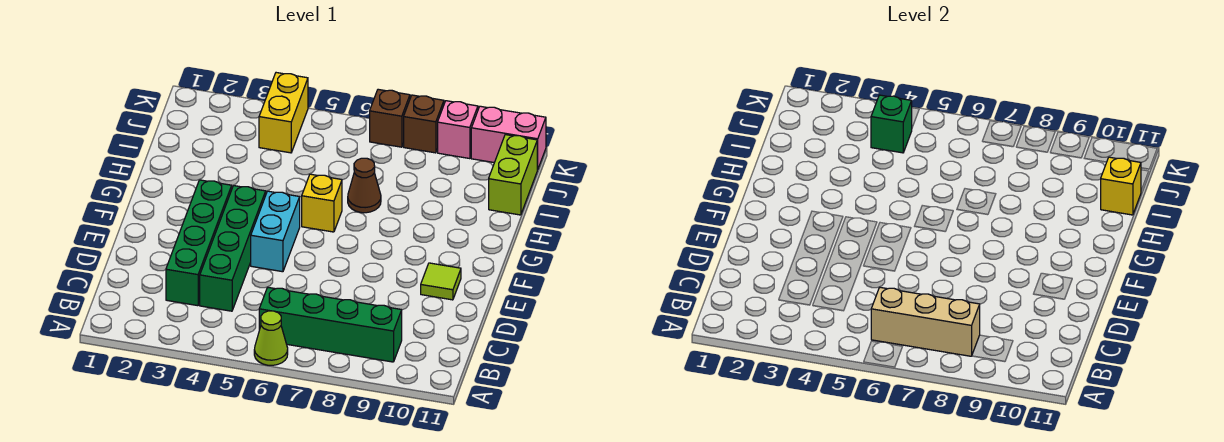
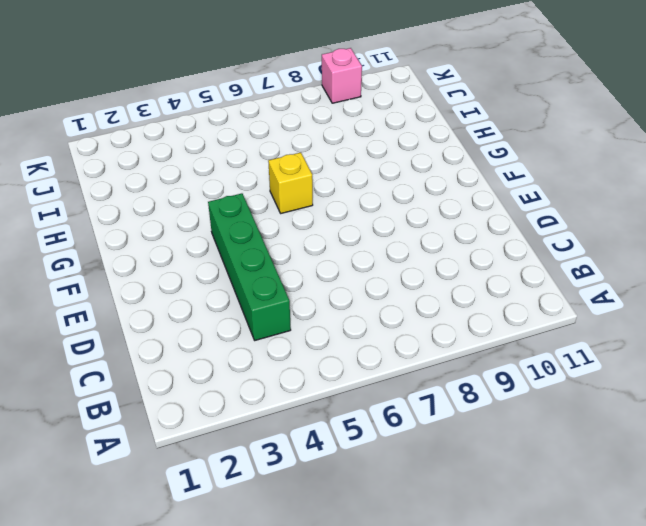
none -> lime cone A6 level 1
none -> green brick B6:B9 level 1
none -> green brick C3:F3 level 1

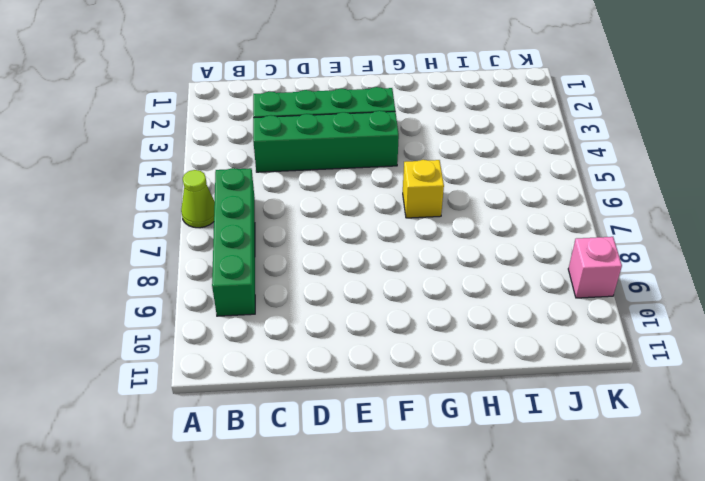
none -> cyan brick E5:F5 level 1
none -> lime tile E10 level 1
none -> brown cone H7 level 1

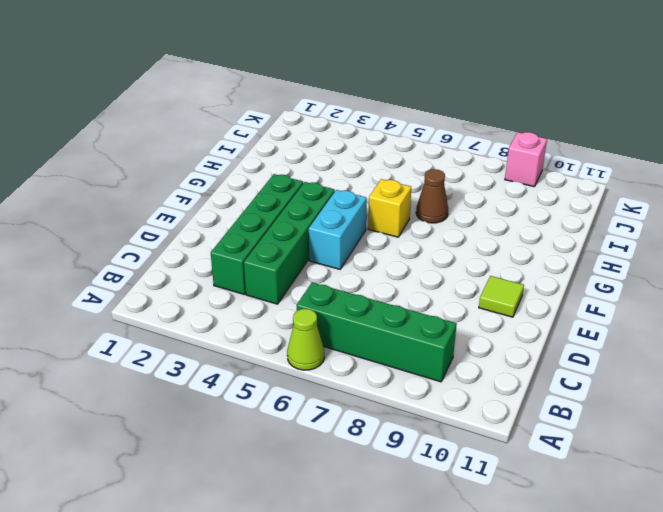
none -> lime brick I11:J11 level 1
none -> yellow brick J4:K4 level 1
none -> brown brick K7 level 1

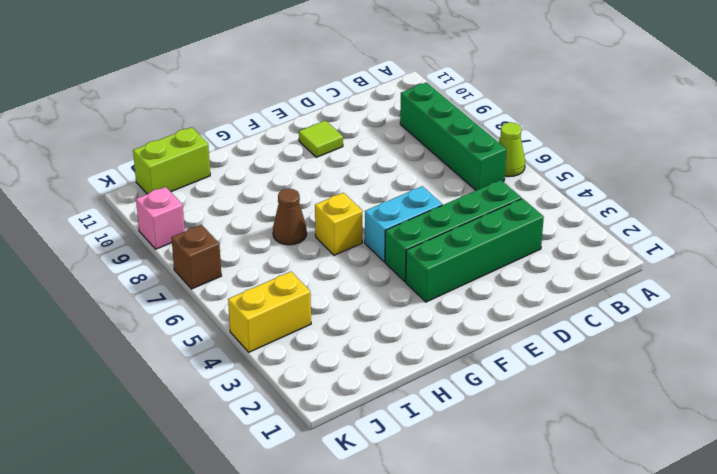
none -> brown brick K8 level 1
none -> pink brick K10:K11 level 1
none -> tan brick B6:B8 level 2

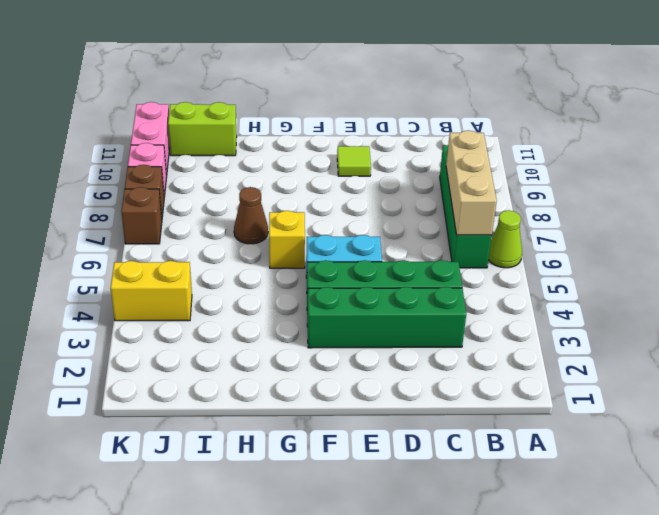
none -> yellow brick I11 level 2
none -> green brick J4 level 2

